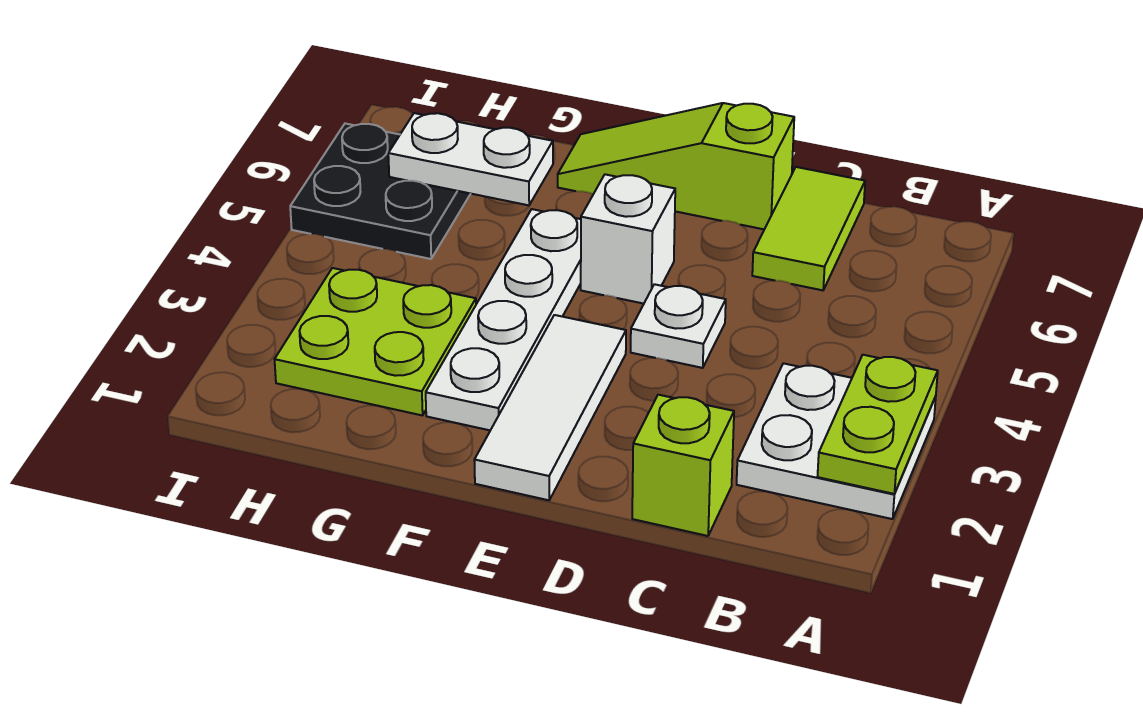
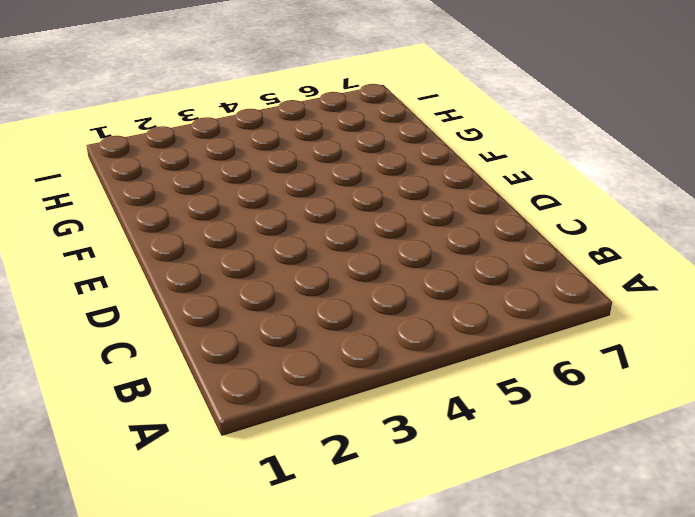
none -> white plate A2:B3 level 1
none -> lime brick C1 level 1
none -> lime tile C6:C7 level 1

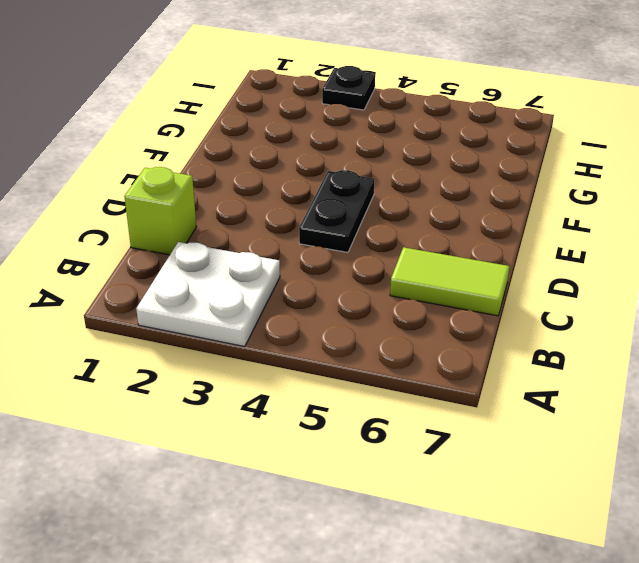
black plate D4:E4 level 1 -> white plate D4 level 1
black plate I3 level 1 -> none
none -> lime slope D7:F7 level 1 top D
none -> white tile E1:E3 level 1
none -> white brick E5 level 1

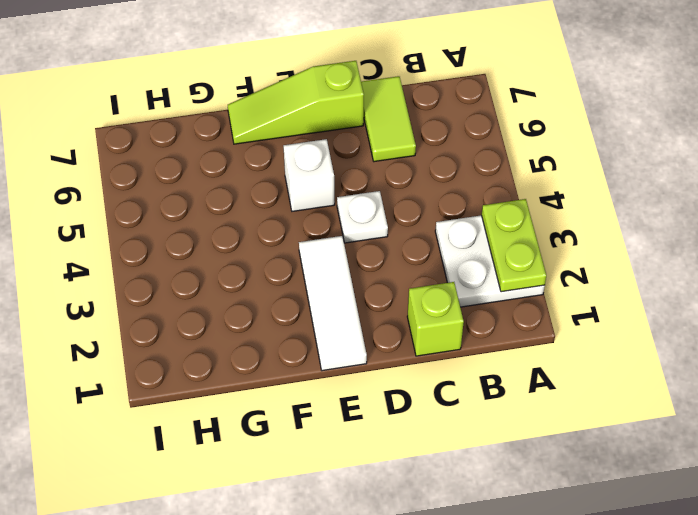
none -> white plate F2:F5 level 1
none -> lime plate G2:H3 level 1
none -> black plate H5:I6 level 1

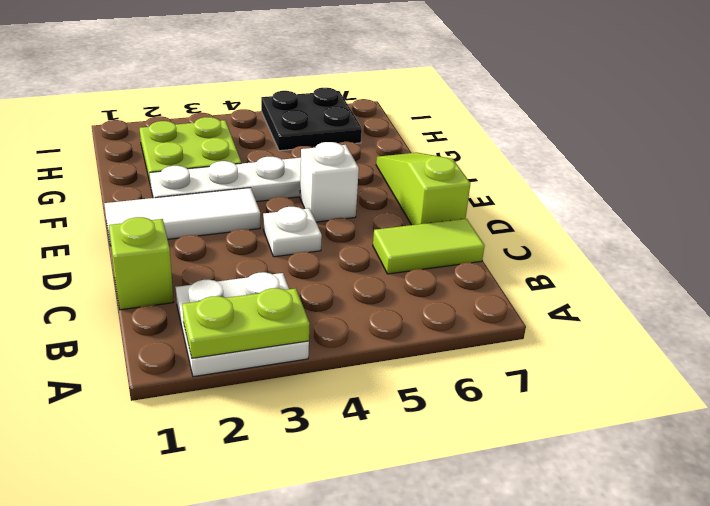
none -> white plate G6:H6 level 2

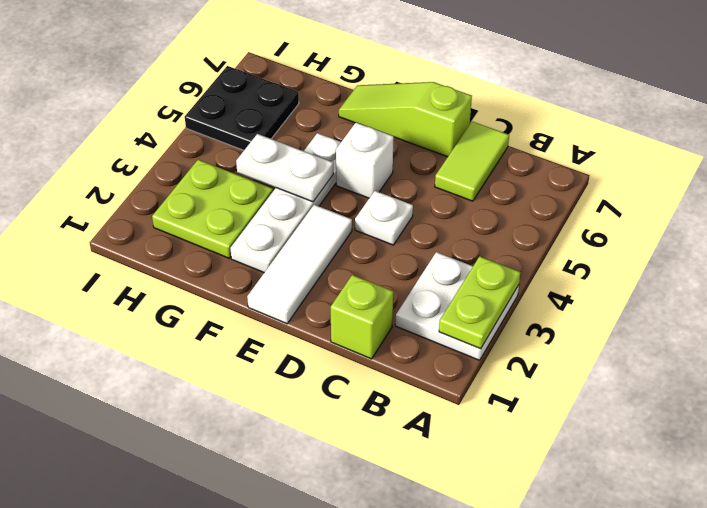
white plate F4:G4 level 2 -> white plate G6:H6 level 2

